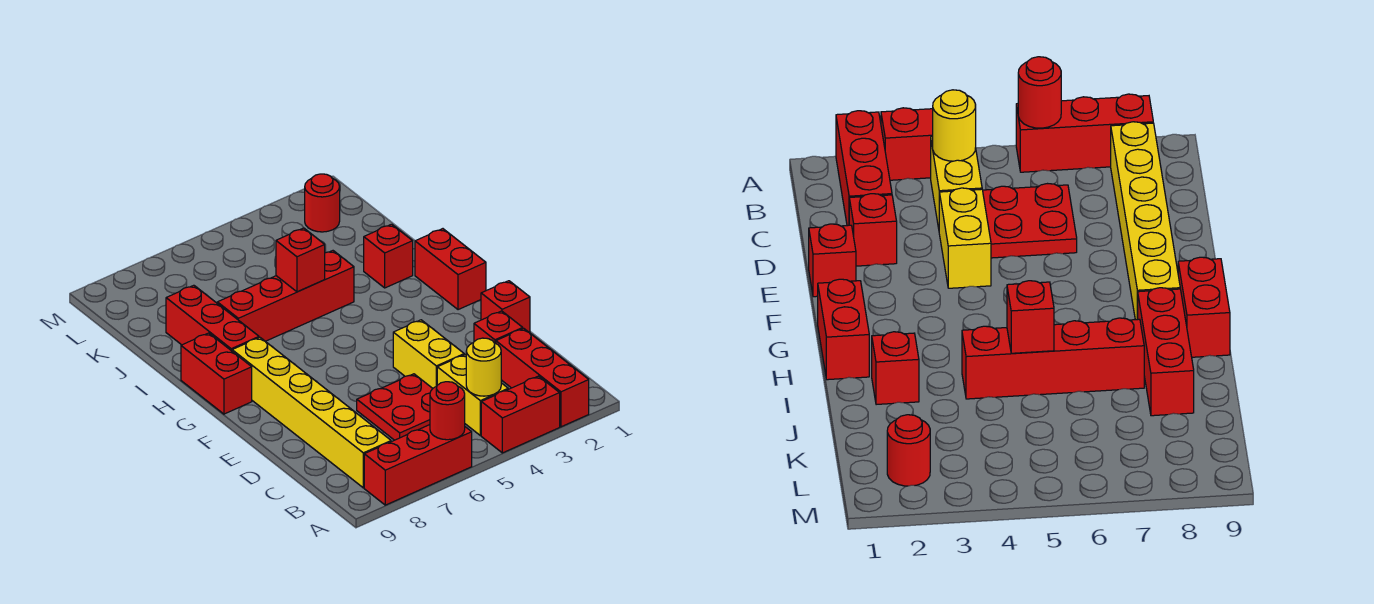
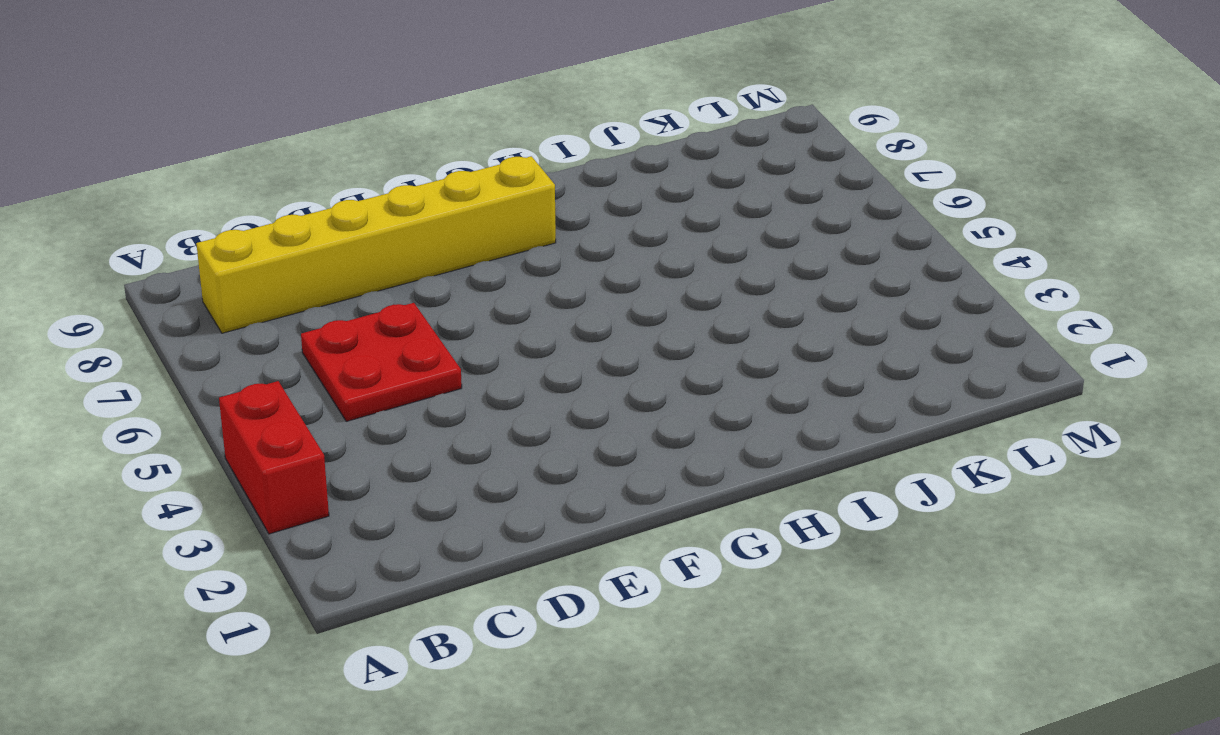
none -> red brick A2:C2 level 1
none -> red brick A6:A8 level 1
none -> yellow brick B4:C4 level 1

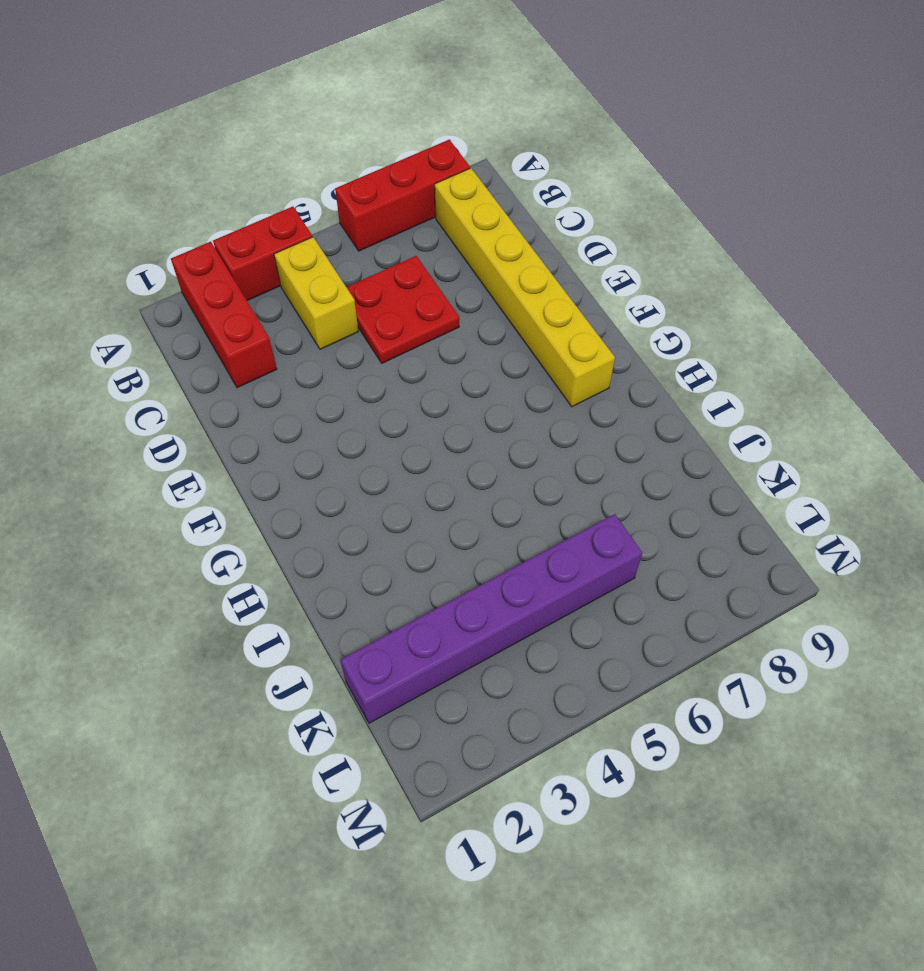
purple brick K1:K6 level 1 -> none
none -> red brick D2 level 1
none -> yellow brick D4:E4 level 1
none -> red brick E1 level 1

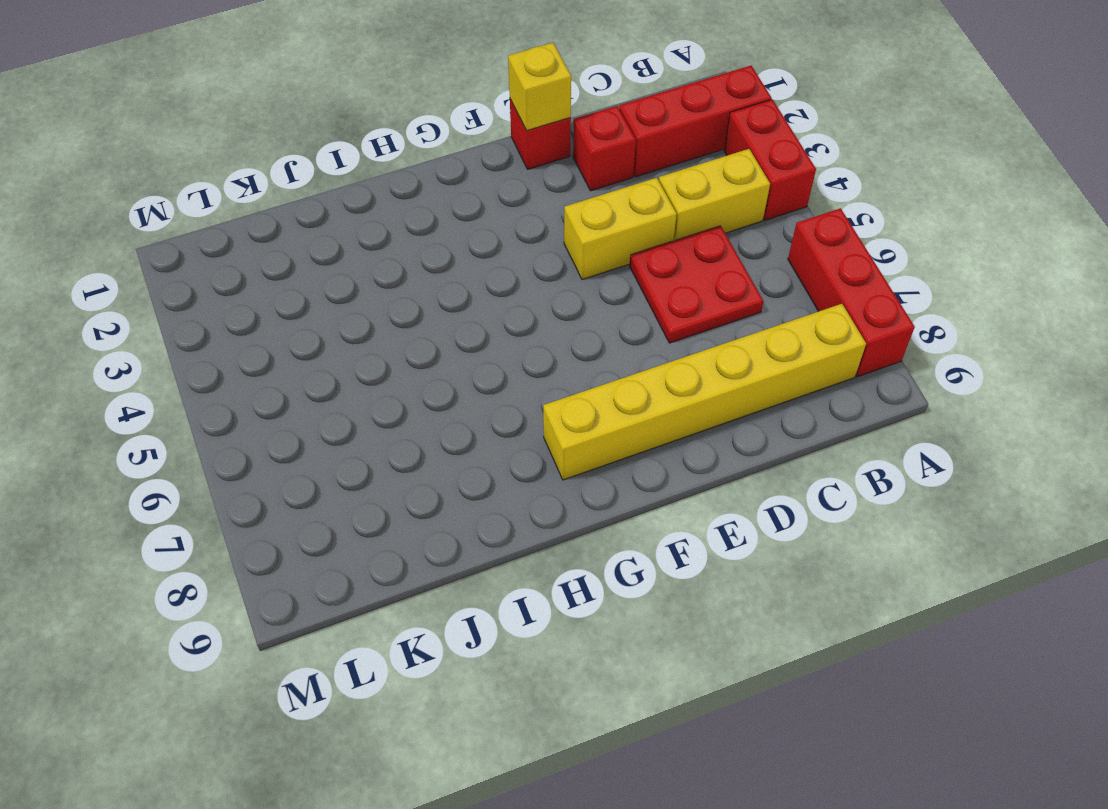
yellow brick E1 level 2 -> none
none -> red brick G1:H1 level 1
none -> red brick G9:H9 level 1
none -> red brick H8:J8 level 1

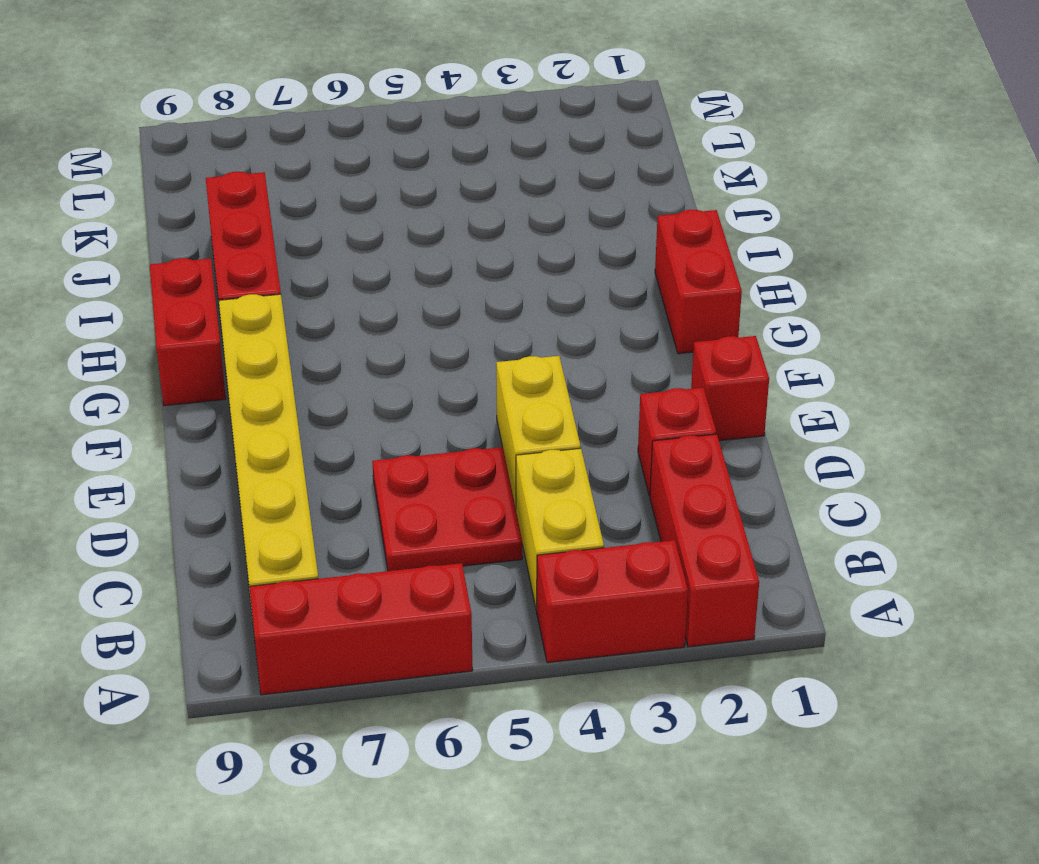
none -> red brick I2 level 1
none -> red brick I4:I7 level 1
none -> red round brick L2 level 1

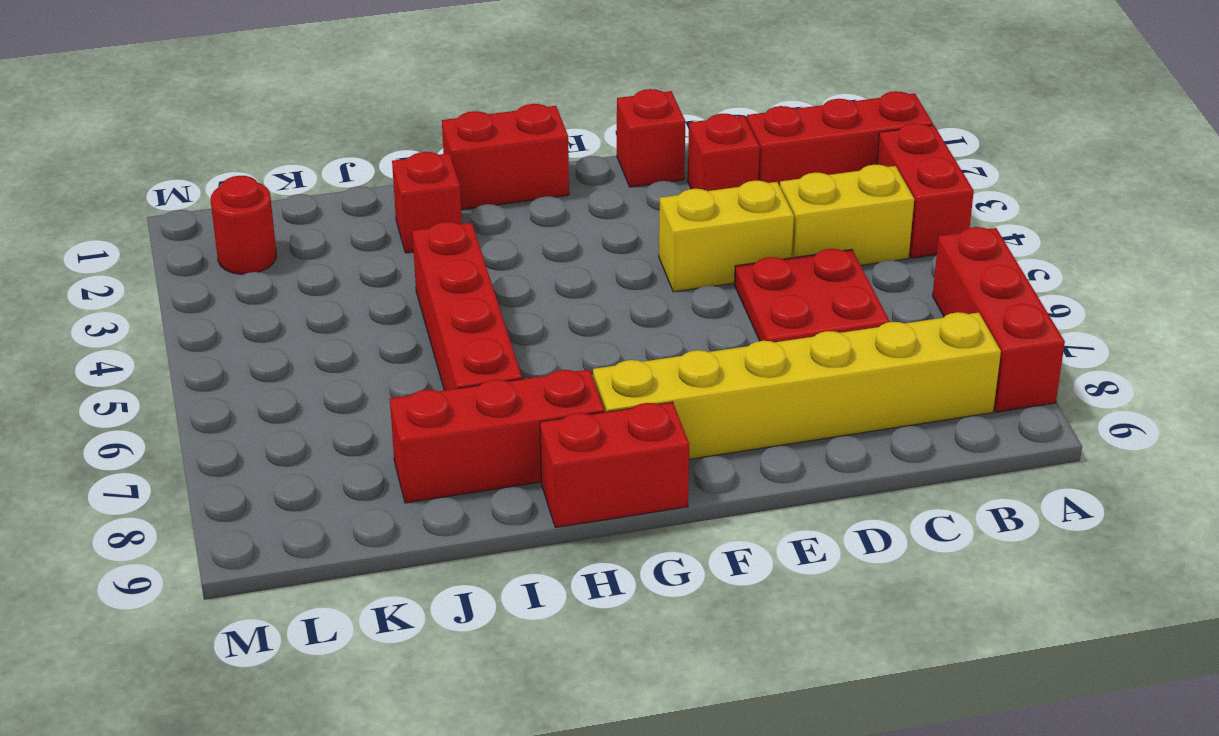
none -> red round brick A6 level 2
none -> yellow round brick B4 level 2
none -> red brick I5 level 2

